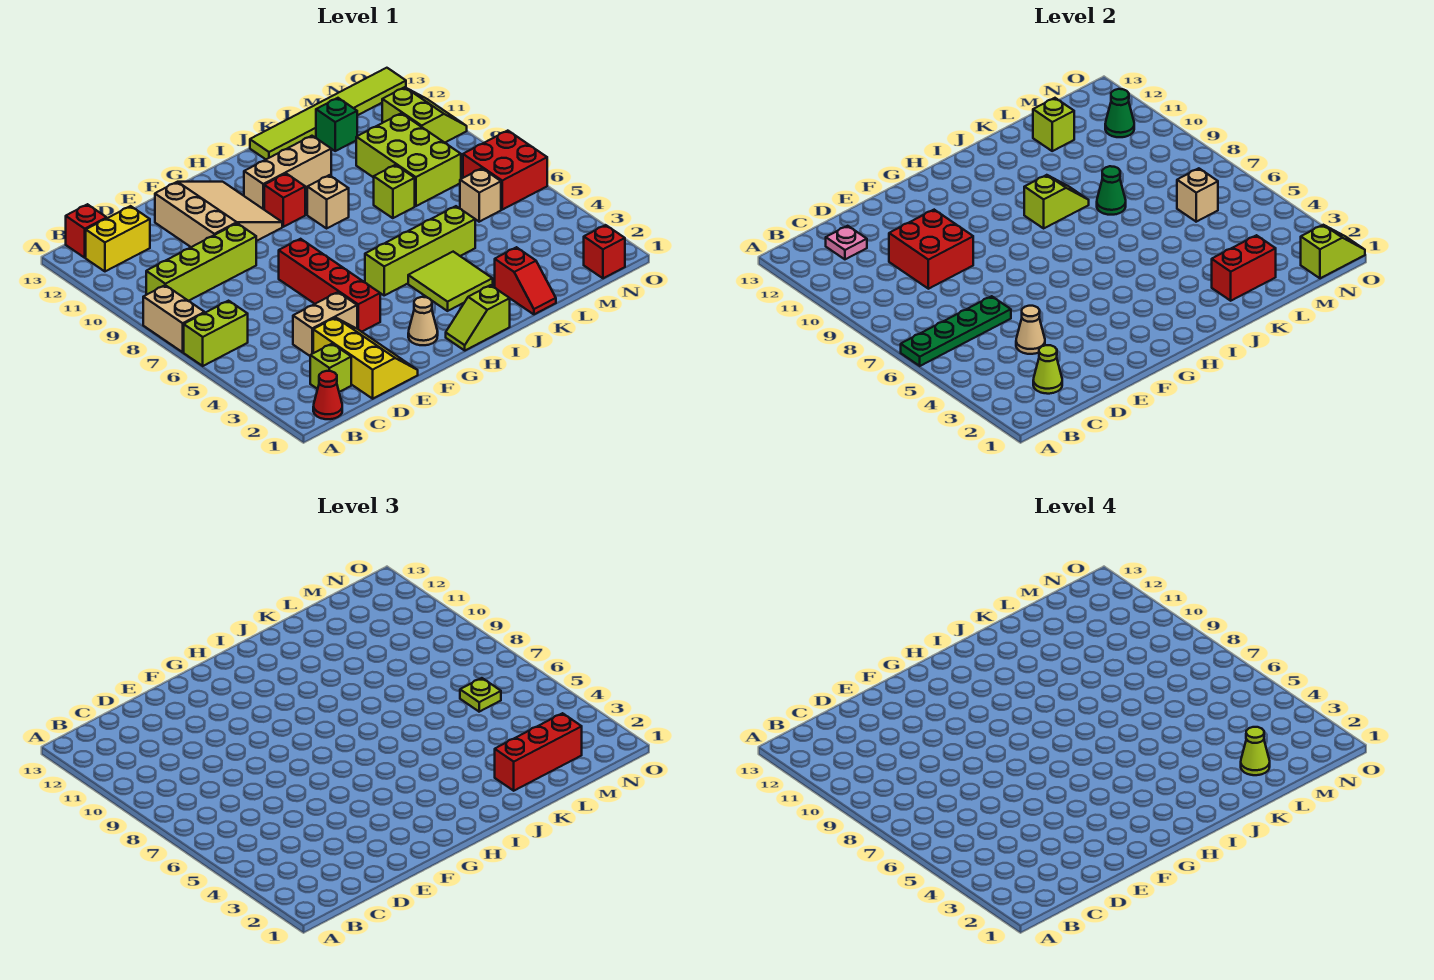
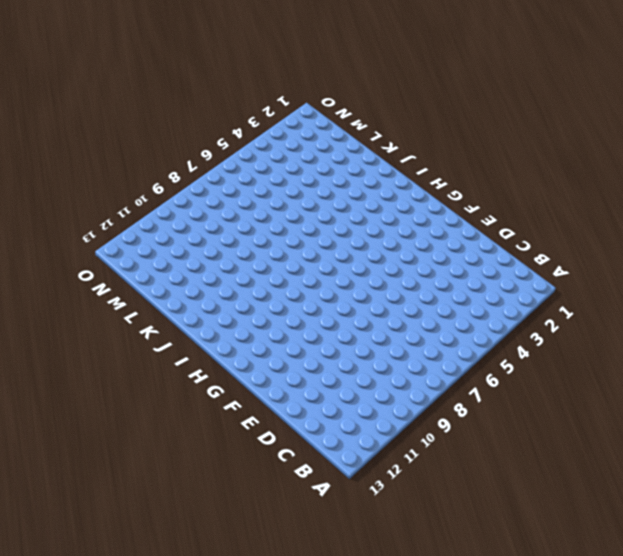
none -> lime brick A6:B6 level 1
none -> tan brick A7:A8 level 1
none -> red cone B1 level 1
none -> lime brick B9:E9 level 1

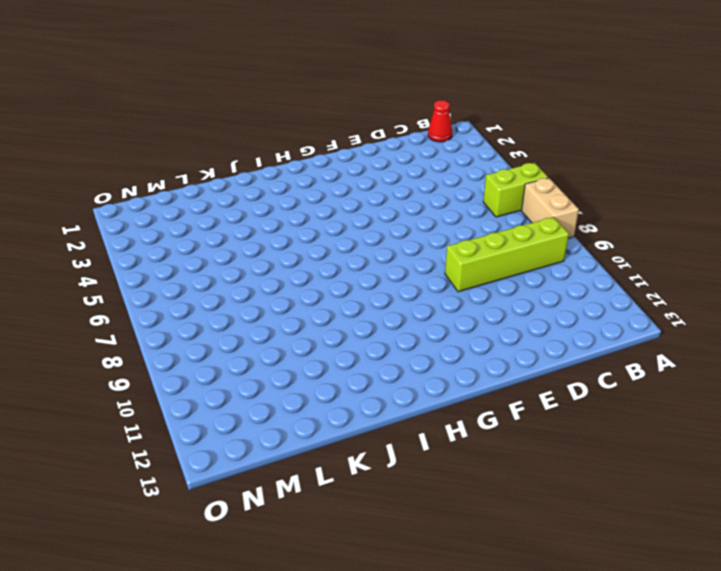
none -> yellow brick B12:C12 level 1
none -> red brick B13 level 1
none -> lime brick C2 level 1
none -> yellow slope D1:E3 level 1 top D

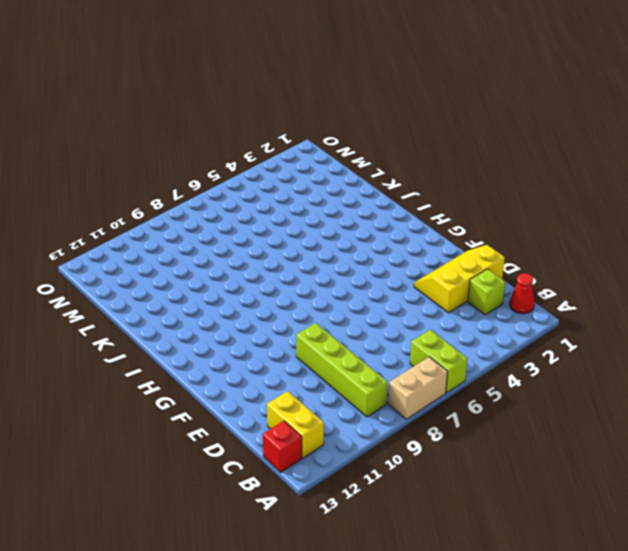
none -> tan brick D4:E4 level 1
none -> tan slope E10:G12 level 1 top E
none -> red brick F4:F7 level 1
none -> tan cone G2 level 1

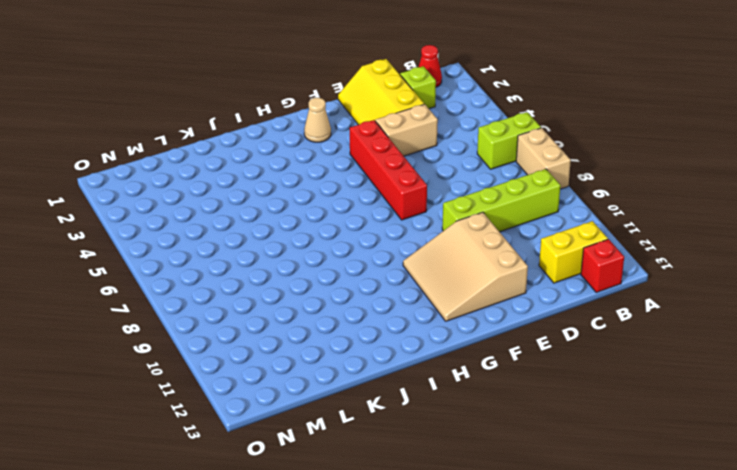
none -> lime slope H1:I1 level 1 top I
none -> lime brick H5:K5 level 1
none -> red brick H10 level 1
none -> tan brick H11:J11 level 1

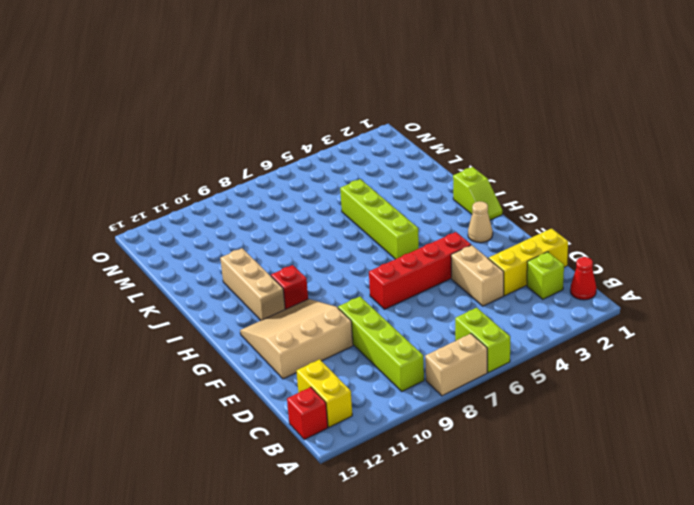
none -> lime tile I3:J4 level 1
none -> tan brick I9 level 1
none -> lime tile J13:O13 level 1
none -> red slope K1:K2 level 1 top 2

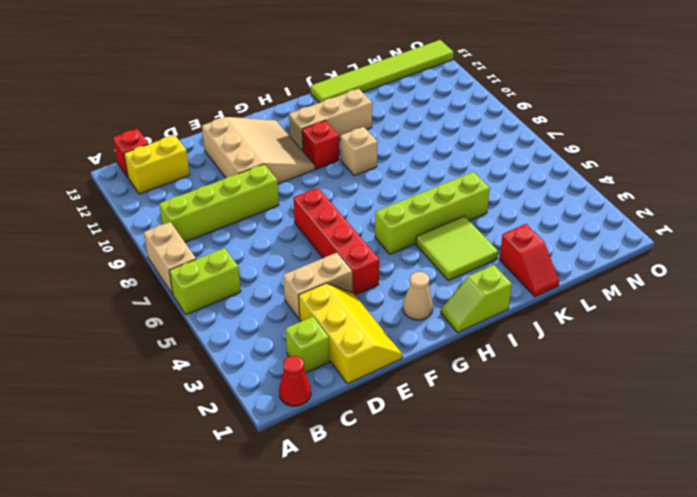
none -> lime brick K8 level 1
none -> lime brick L8:M10 level 1
none -> green brick L12 level 1
none -> tan brick M6 level 1

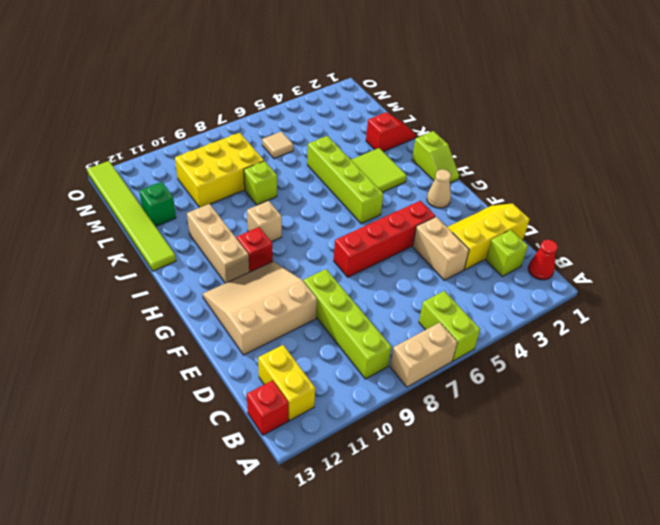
yellow brick L8:M10 level 1 -> lime brick L8:M10 level 1
tan tile M6 level 1 -> tan brick M6 level 1
none -> red brick N1 level 1
none -> red brick N6:O7 level 1
none -> lime slope N10:O11 level 1 top N
none -> green plate A6:D6 level 2

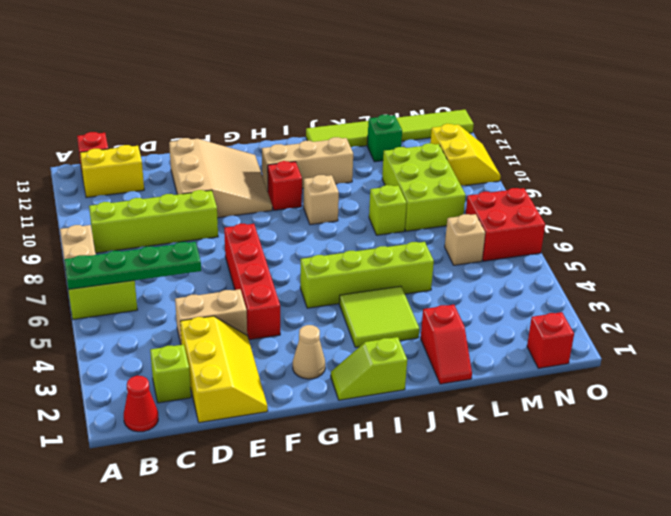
yellow slope N10:O11 level 1 top N -> lime slope N10:O11 level 1 top N
none -> lime cone C2 level 2
none -> pink plate C12 level 2
none -> tan cone D4 level 2
none -> red brick D9:E10 level 2

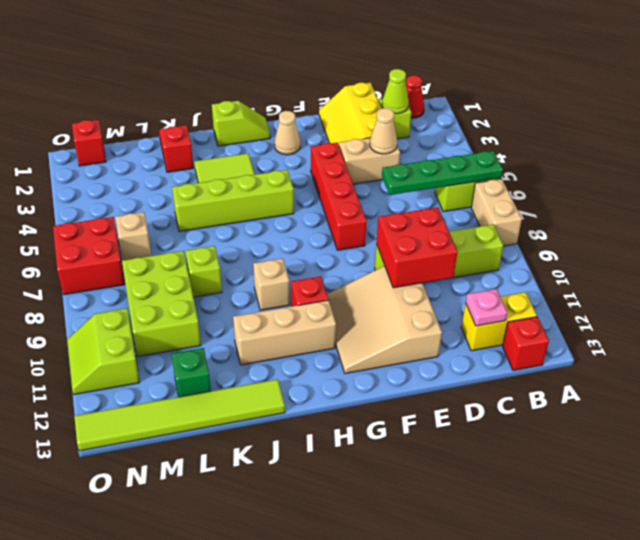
none -> lime slope I9:J9 level 2 top I
none -> red brick K2:L2 level 2
none -> green cone K8 level 2
none -> lime brick L12 level 2

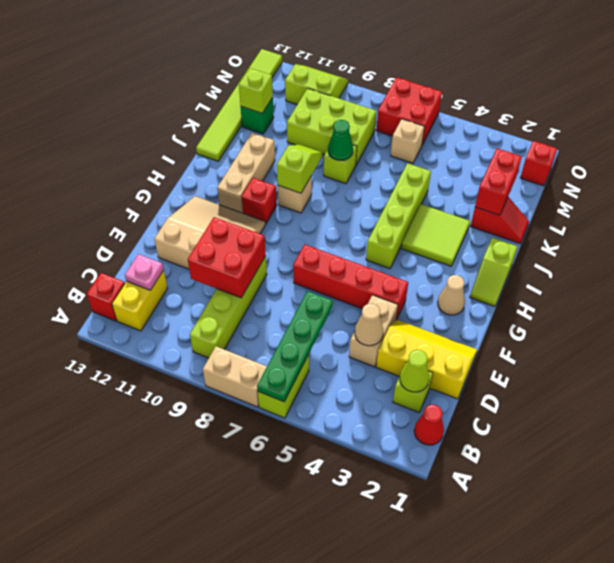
none -> tan brick M6 level 2
none -> lime slope N1:O1 level 2 top N
none -> green cone N11 level 2
none -> red brick K2:M2 level 3

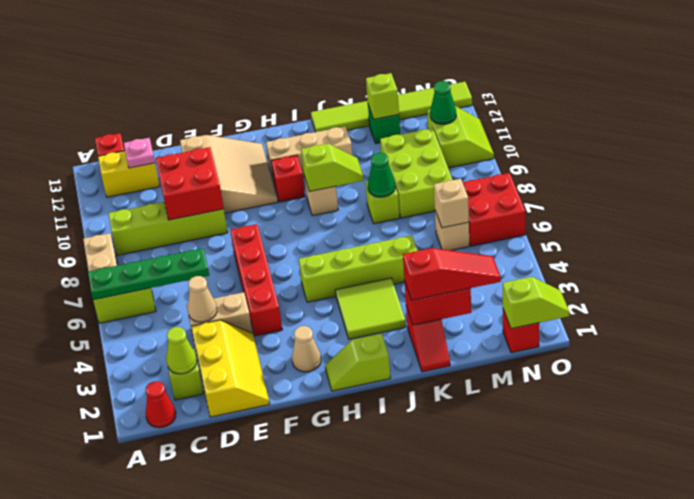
red slope K2:M2 level 3 top K -> red brick K2:M2 level 3
none -> lime plate M6 level 3
none -> lime cone L2 level 4

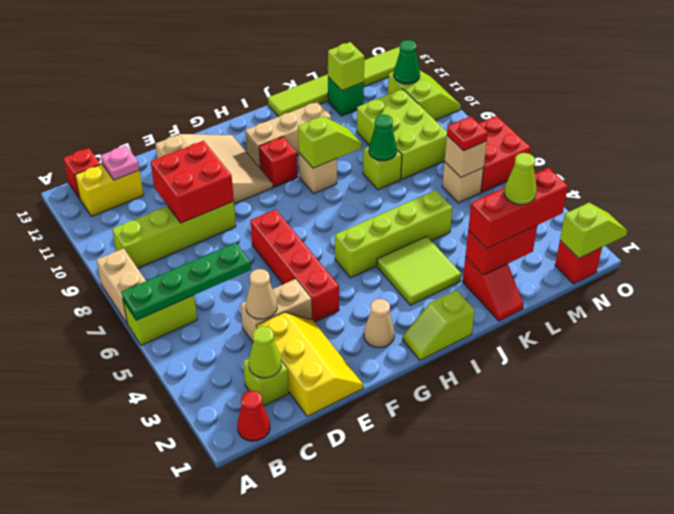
red plate M6 level 3 -> lime plate M6 level 3

